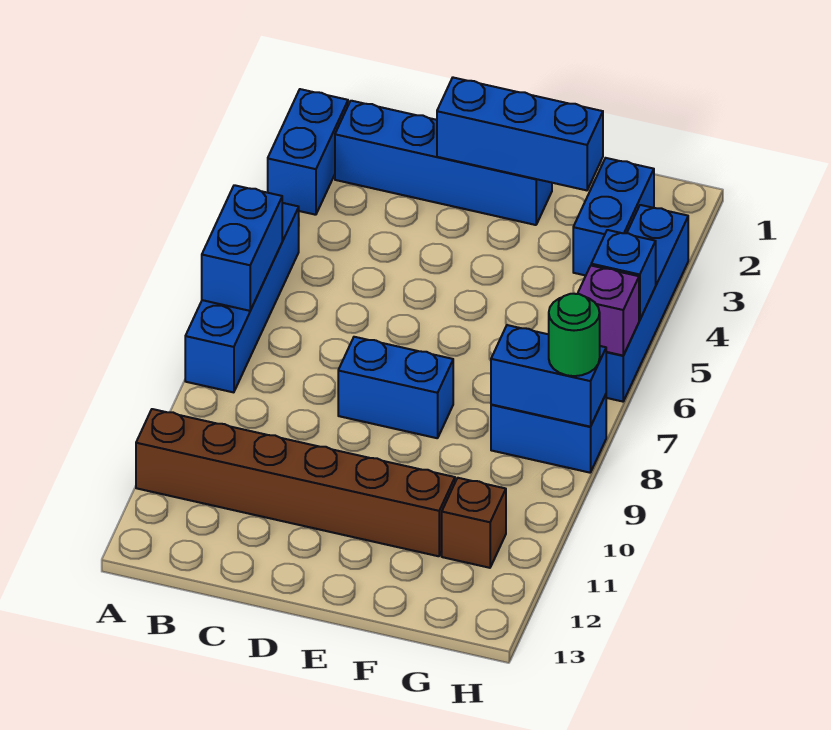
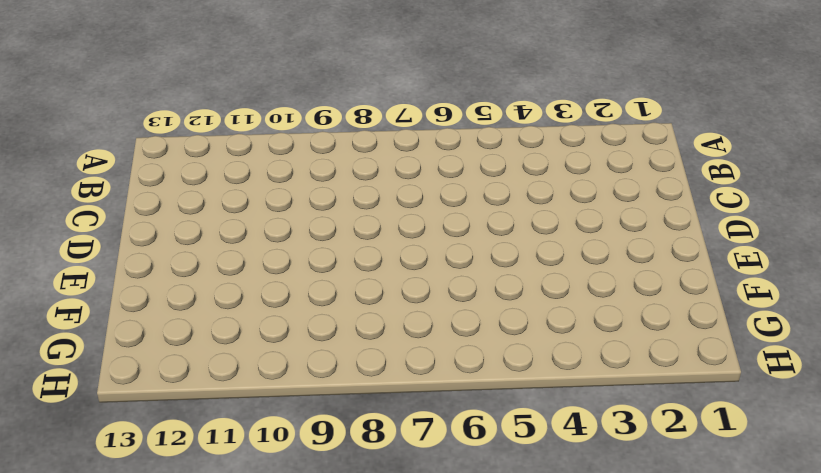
none -> blue brick A2:A3 level 1
none -> blue brick A5:A8 level 1
none -> brown brick A11:F11 level 1

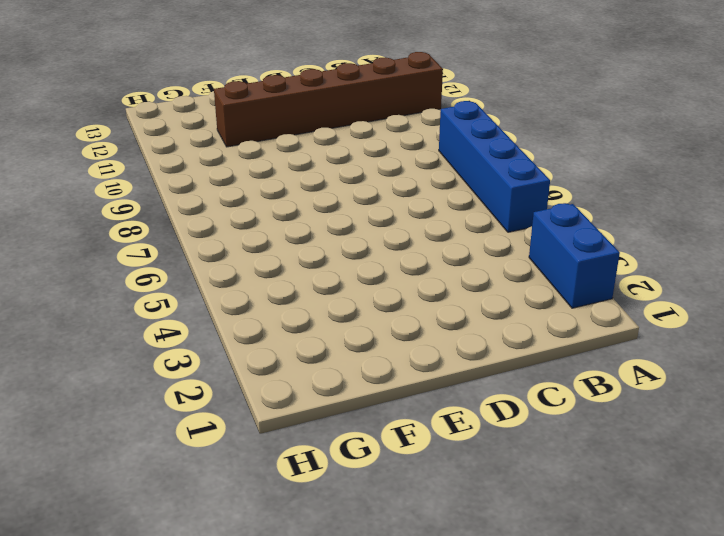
none -> blue brick B2:E2 level 1
none -> blue brick D8:E8 level 1
none -> blue brick G2:G3 level 1

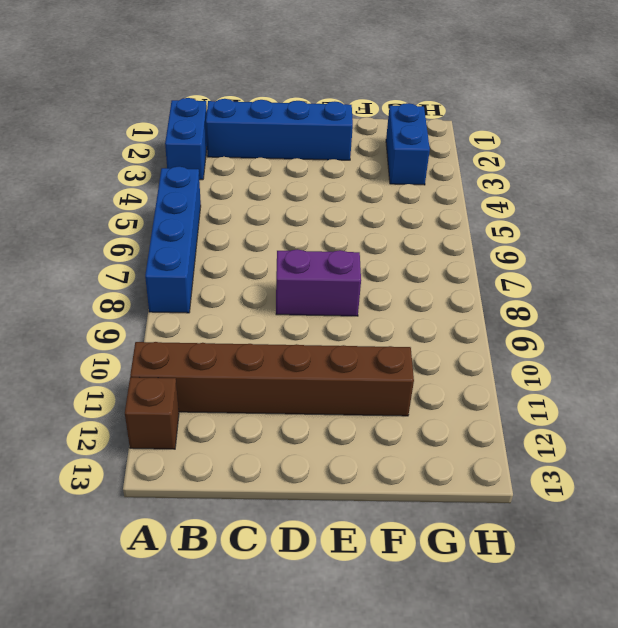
brown brick A12 level 1 -> brown brick G11 level 1
purple brick D8:E8 level 1 -> blue brick D8:E8 level 1
none -> blue brick G8:H8 level 1
none -> blue brick H3:H6 level 1
none -> blue brick A6:A7 level 2

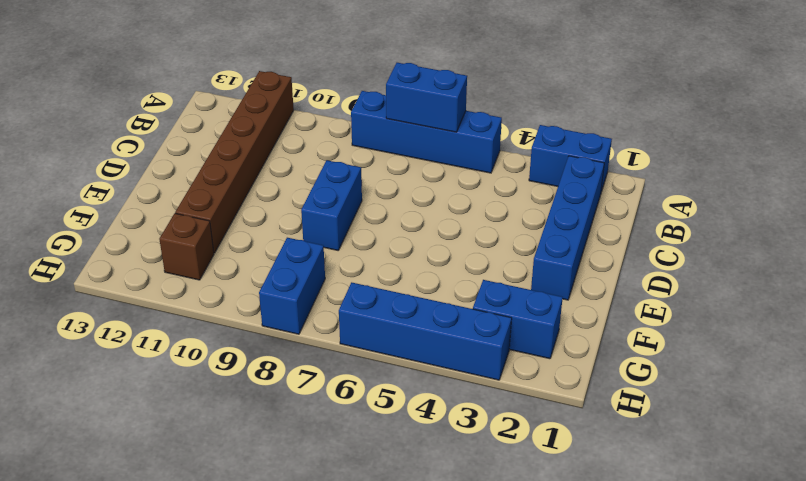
none -> blue brick D2:F2 level 2
none -> blue brick G8:H8 level 2
none -> blue brick H5 level 2

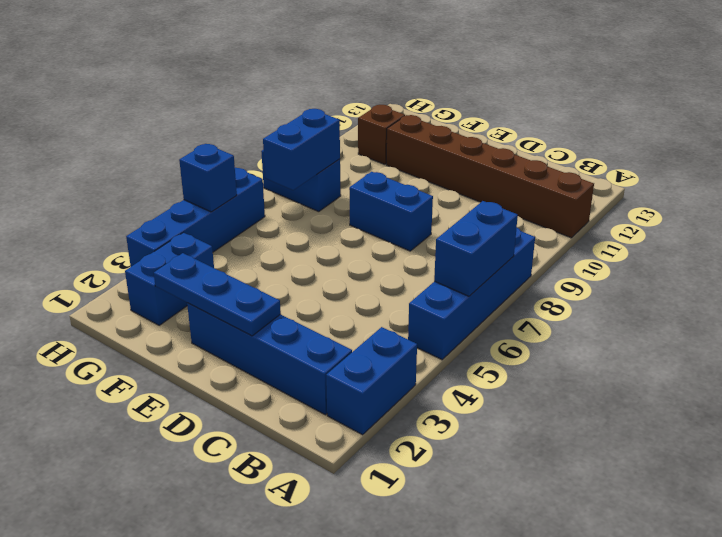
blue plate D2:F2 level 2 -> blue brick D2:F2 level 2
blue brick G7:G8 level 2 -> blue brick G8:H8 level 2
none -> purple brick H6 level 2
none -> green round brick H8 level 3

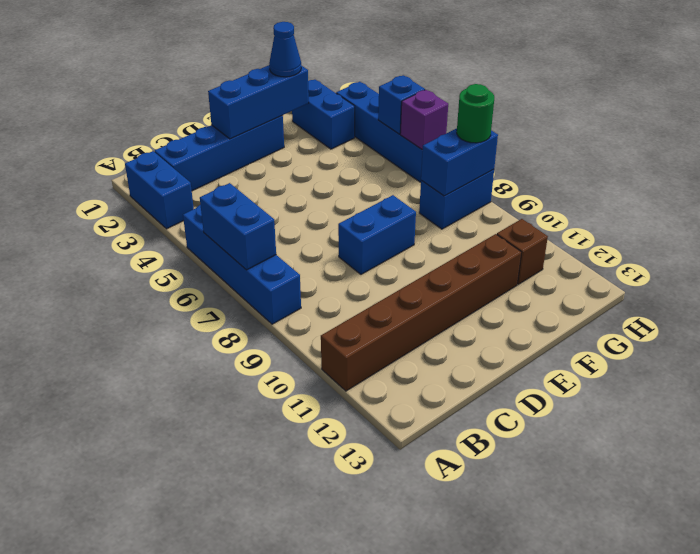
blue cone F2 level 3 -> none

